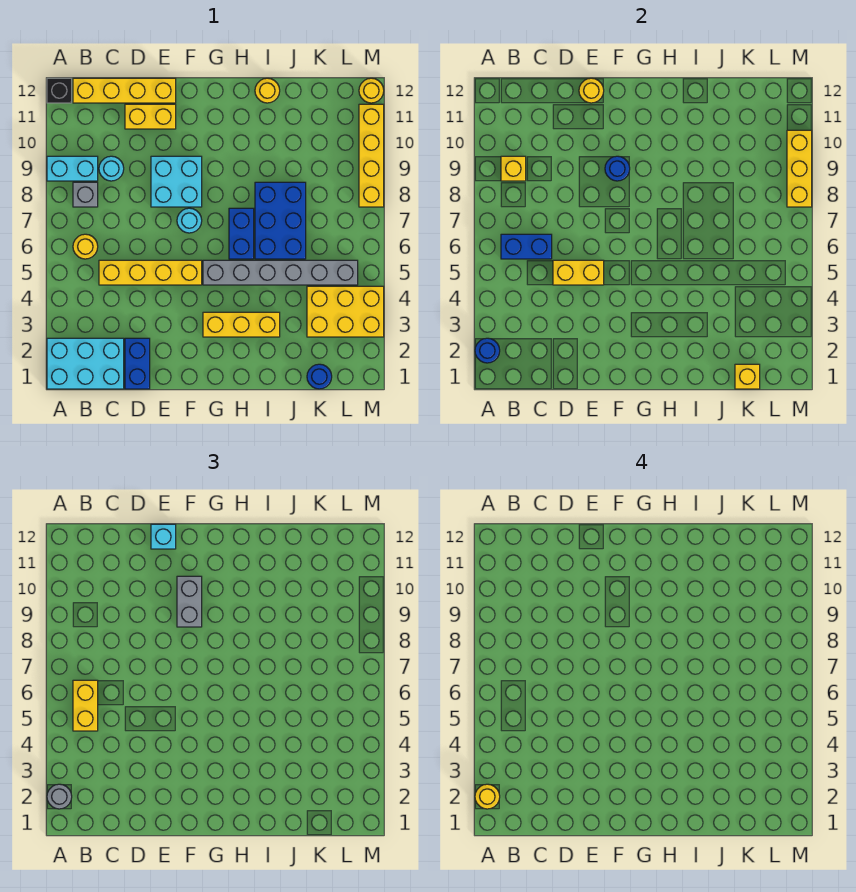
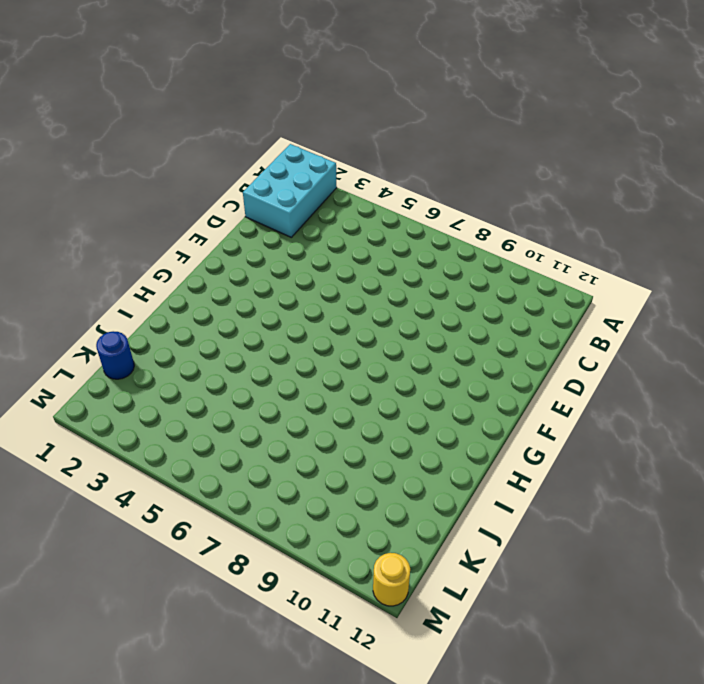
none -> cyan brick A9:B9 level 1
none -> black brick A12 level 1
none -> yellow round brick B6 level 1
none -> grey brick B8 level 1

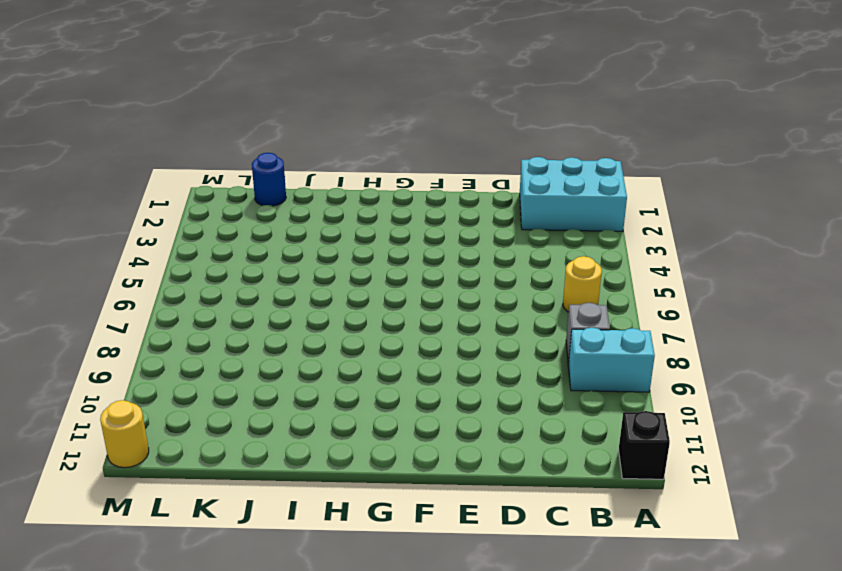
none -> yellow brick B12:E12 level 1
none -> yellow brick C5:F5 level 1
none -> cyan round brick C9 level 1
none -> blue brick D1:D2 level 1

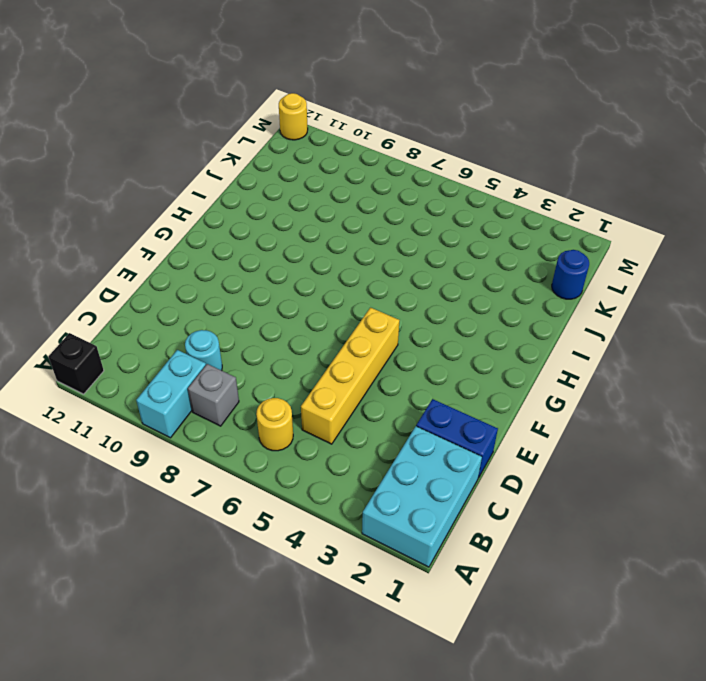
none -> yellow brick B12:E12 level 1
none -> yellow brick D11:E11 level 1
none -> cyan brick E8:F9 level 1
none -> cyan round brick F7 level 1

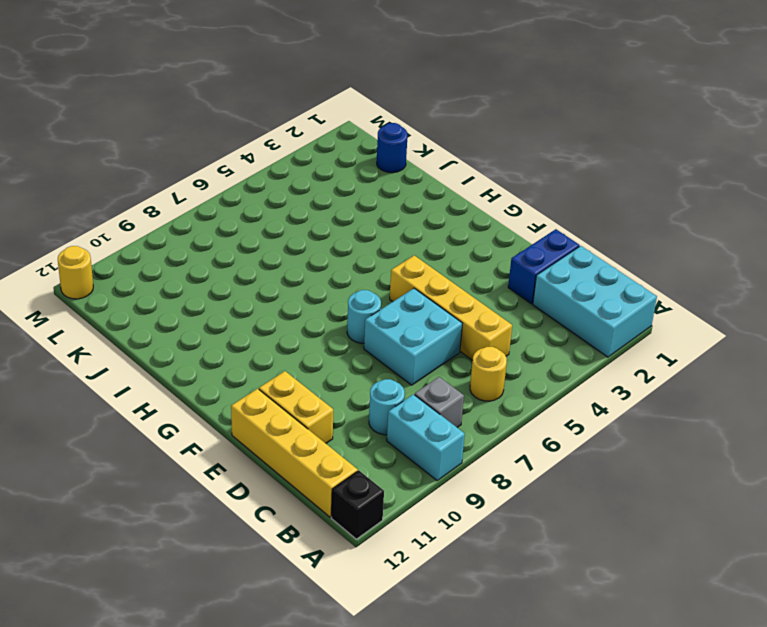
cyan brick D6:E7 level 1 -> cyan brick E8:F9 level 1
none -> yellow brick G3:I3 level 1
none -> grey brick G5:L5 level 1
none -> blue brick H6:H7 level 1
none -> blue brick I6:J8 level 1

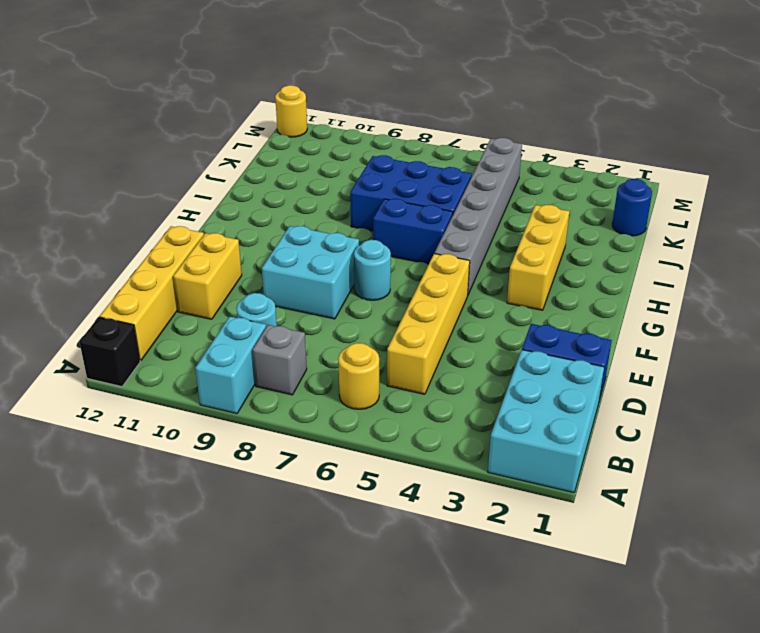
none -> yellow round brick I12 level 1
none -> yellow brick K3:M4 level 1
none -> yellow brick M8:M11 level 1
none -> blue round brick A2 level 2

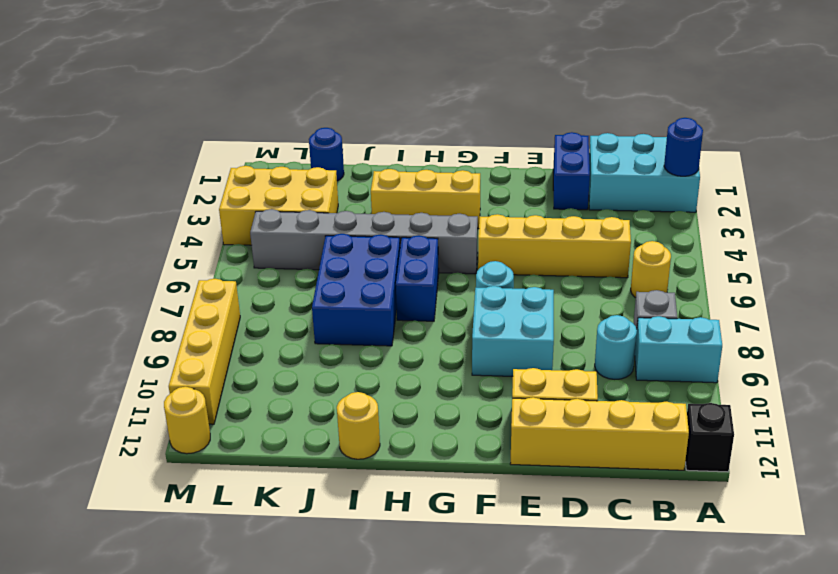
none -> blue brick B6:C6 level 2
none -> yellow brick B9 level 2
none -> yellow brick D5:E5 level 2
none -> yellow round brick E12 level 2

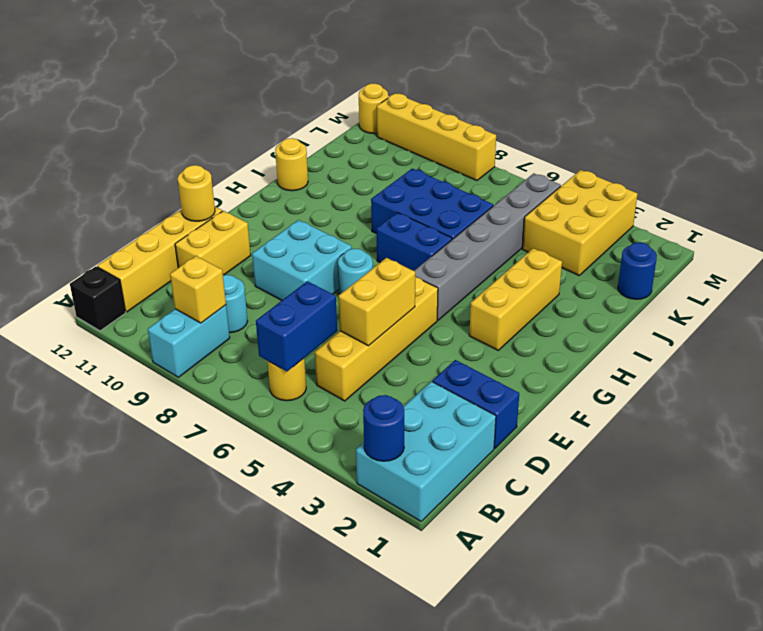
none -> grey brick B8 level 1
none -> blue round brick F9 level 2
none -> yellow brick K1 level 2
none -> yellow brick M8:M10 level 2

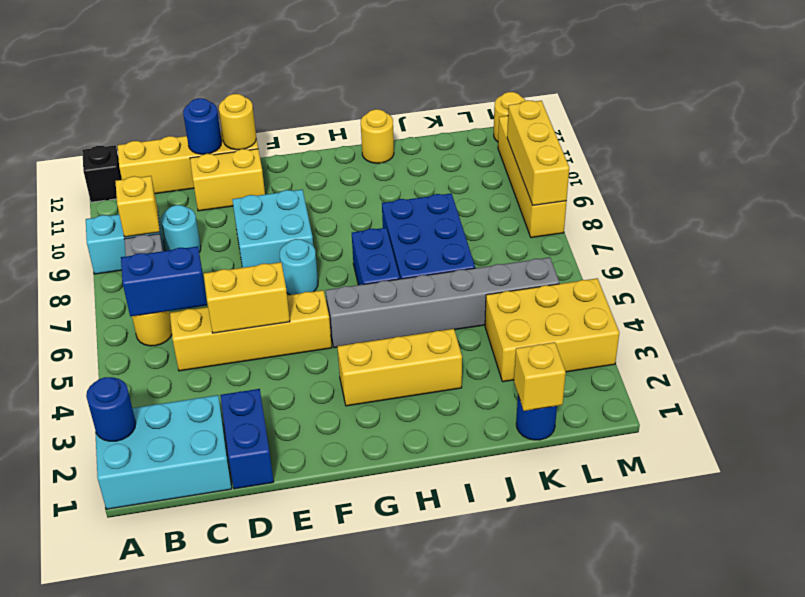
blue round brick D12 level 2 -> blue round brick F9 level 2
none -> grey round brick A2 level 3
none -> yellow brick B5:B6 level 3
none -> cyan brick E12 level 3
none -> grey brick F9:F10 level 3

